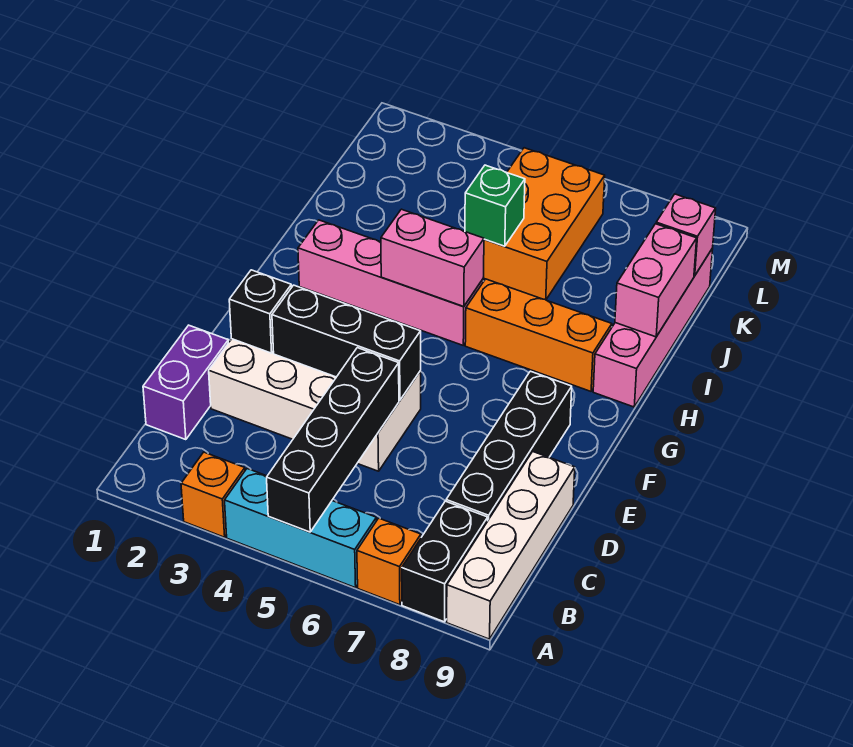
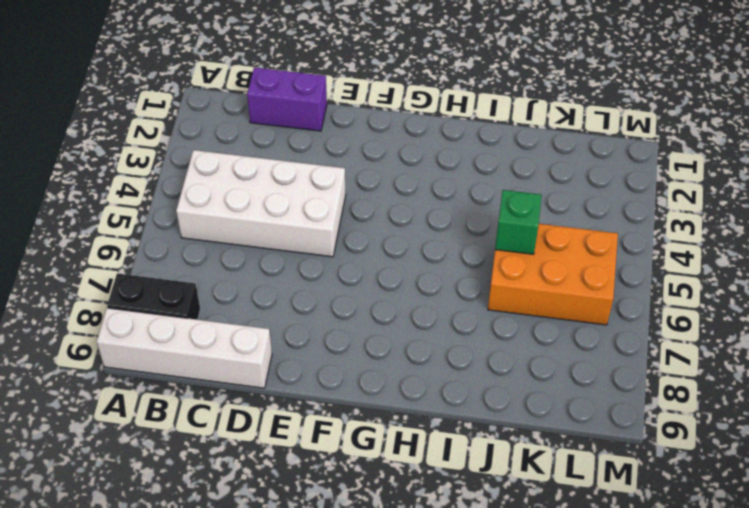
white brick B4:E5 level 1 -> white brick D2:E5 level 1
none -> orange brick A3 level 1
none -> cyan brick A4:A6 level 1
none -> orange brick A7 level 1

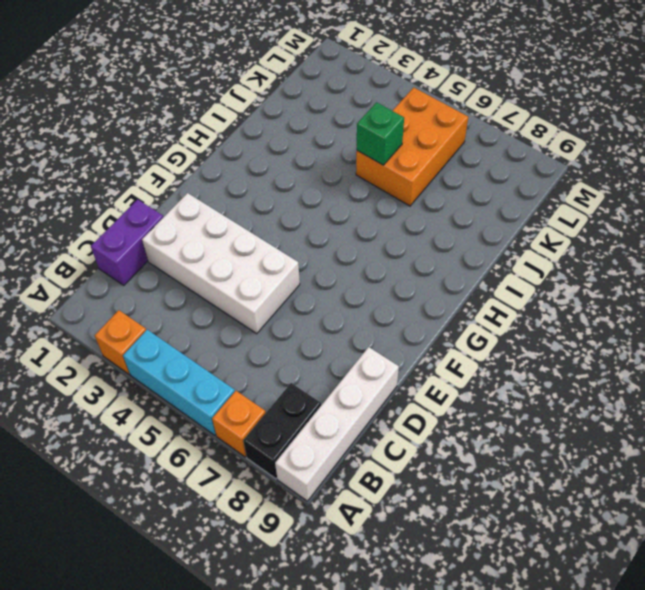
none -> black brick C8:F8 level 1
none -> pink brick H2:H5 level 1
none -> orange brick H6:H8 level 1

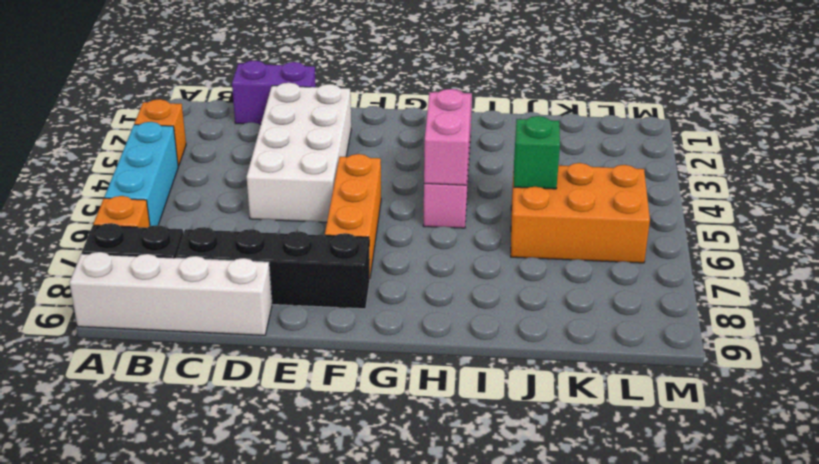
orange brick F5:F7 level 1 -> orange brick H6:H8 level 1
none -> pink brick H9:K9 level 1
none -> black brick A5:D5 level 2
none -> black brick E2 level 2

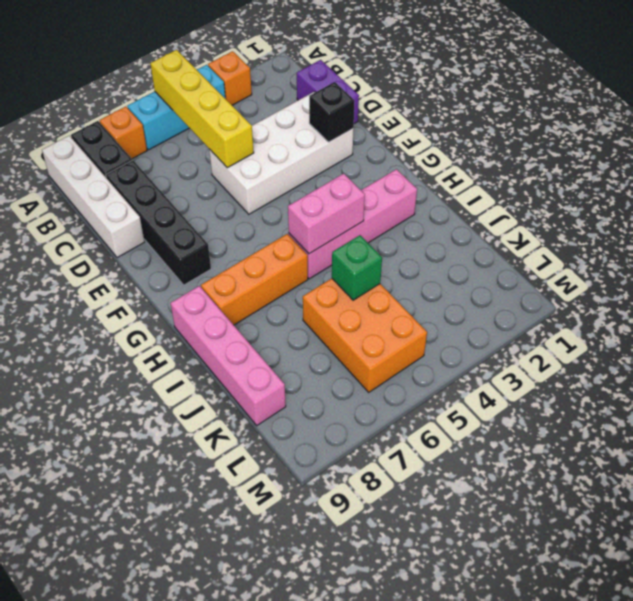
yellow brick A5:D5 level 2 -> black brick A5:D5 level 2
none -> black brick E3:E5 level 2
none -> pink brick I9:J9 level 2
none -> pink brick K9 level 2

